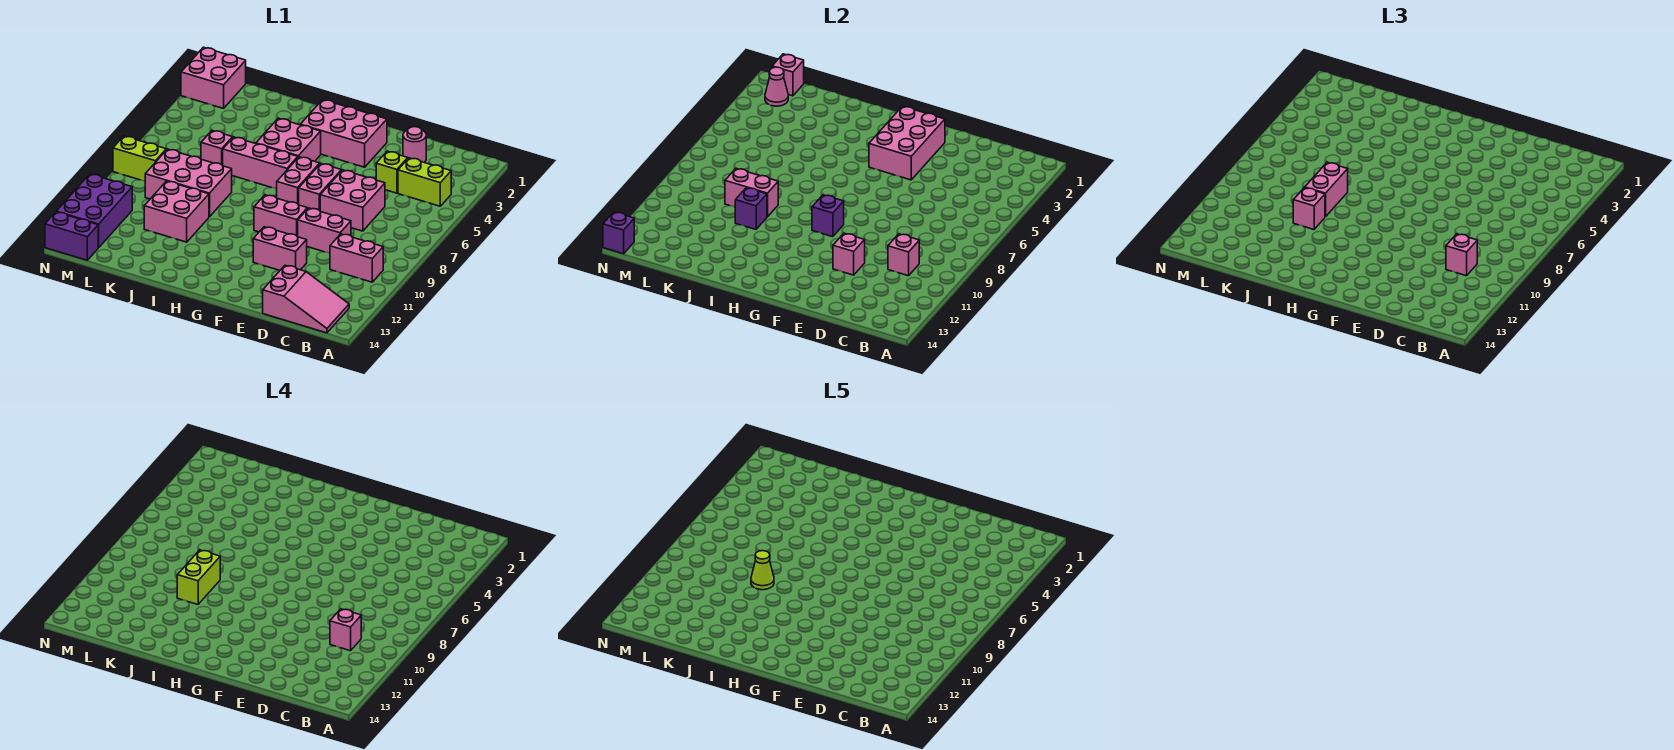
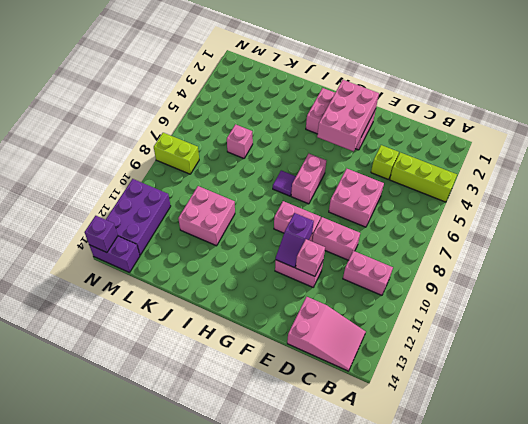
lime brick A4:C4 level 1 -> lime brick B4:C4 level 1
purple slope F10:F11 level 2 top 10 -> none
purple tile H7 level 1 -> none
none -> pink round brick D2 level 1
none -> pink brick F6:F7 level 1
none -> pink brick H4:I5 level 1
none -> pink brick H6:J6 level 1

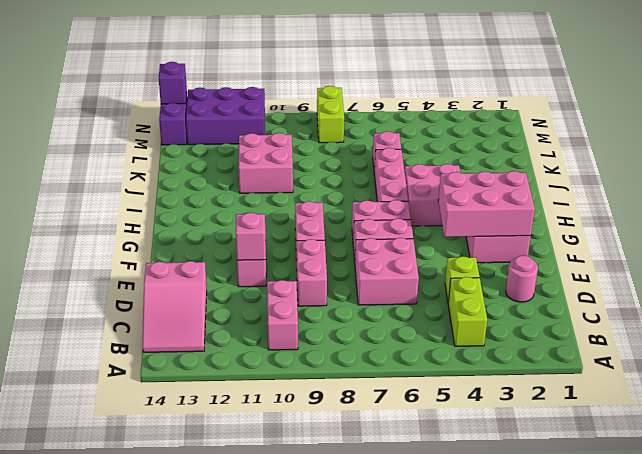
none -> pink brick J8:L9 level 1
none -> pink brick M1:N2 level 1
none -> pink brick C10 level 2
none -> purple brick G9 level 2

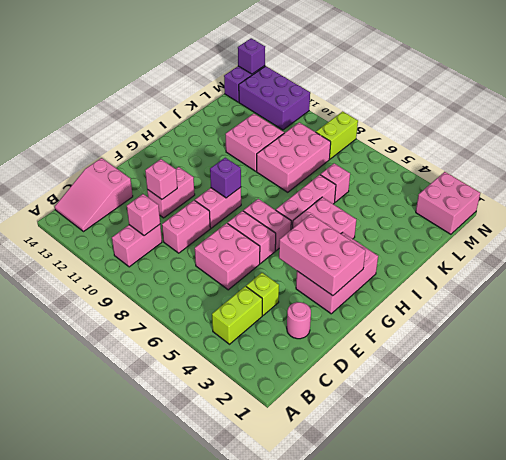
none -> pink brick J9:K9 level 2
none -> purple brick J10 level 2
none -> pink brick M1 level 2
none -> pink cone M2 level 2

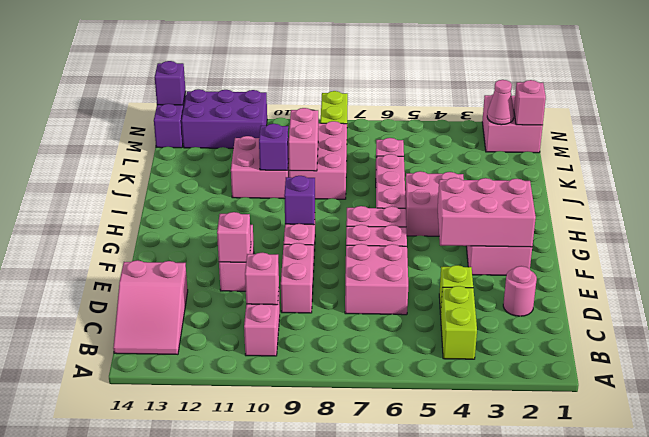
none -> pink brick C10 level 3
none -> pink brick J8:J9 level 3
none -> pink brick J10 level 3
none -> pink brick C10 level 4

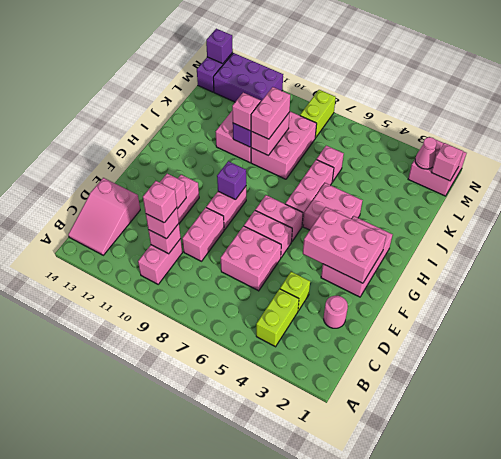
pink brick J9:K9 level 3 -> pink brick J8:J9 level 3
none -> lime brick J9:J10 level 4
none -> lime cone J9 level 5

